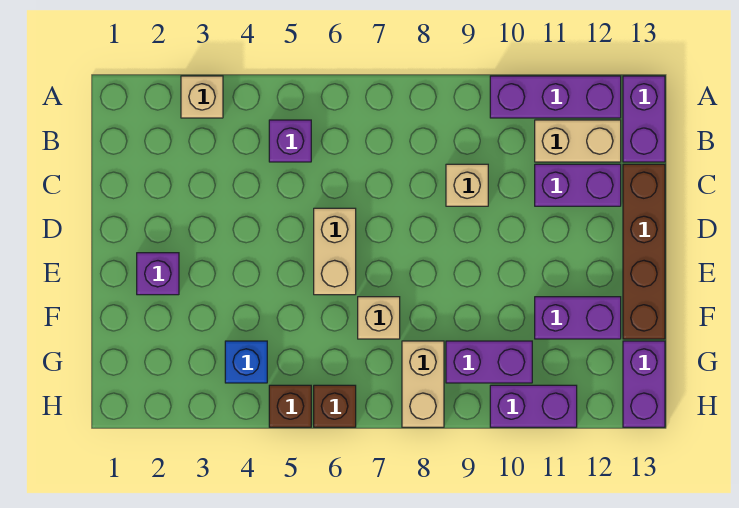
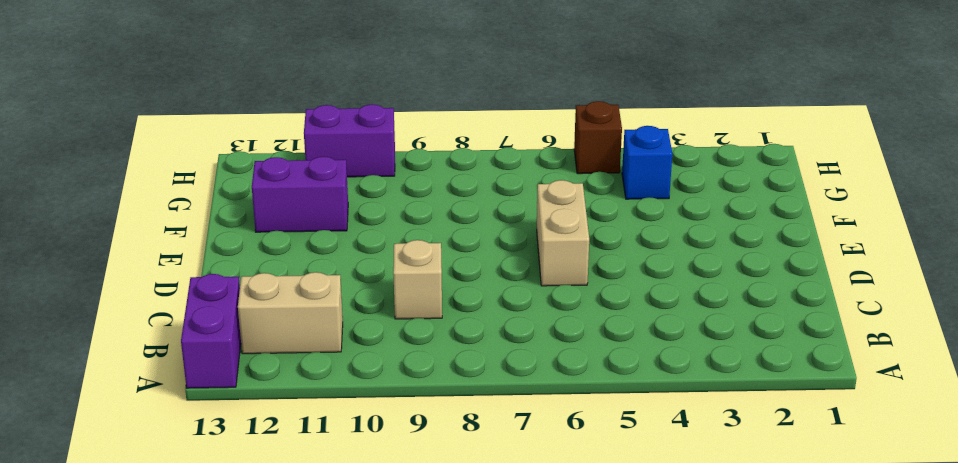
none -> tan brick A3 level 1
none -> purple brick A10:A12 level 1
none -> purple brick B5 level 1

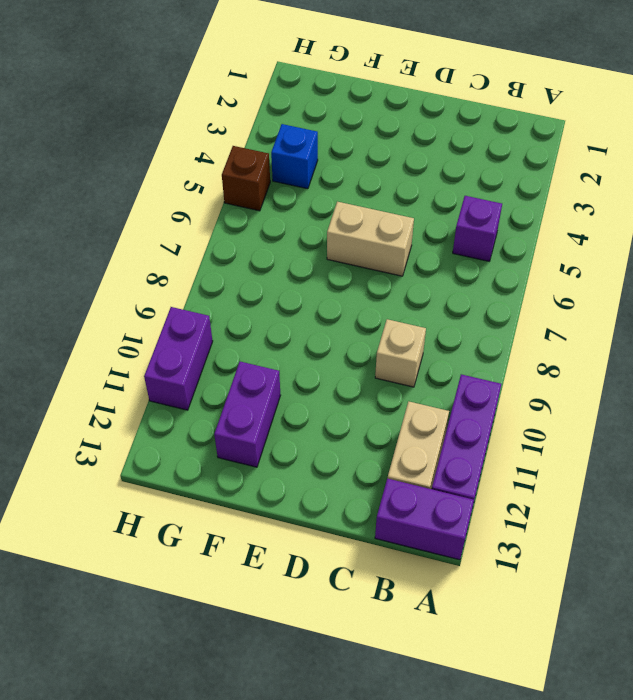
none -> tan brick A3 level 1
none -> purple brick C11:C12 level 1
none -> brown brick C13:F13 level 1

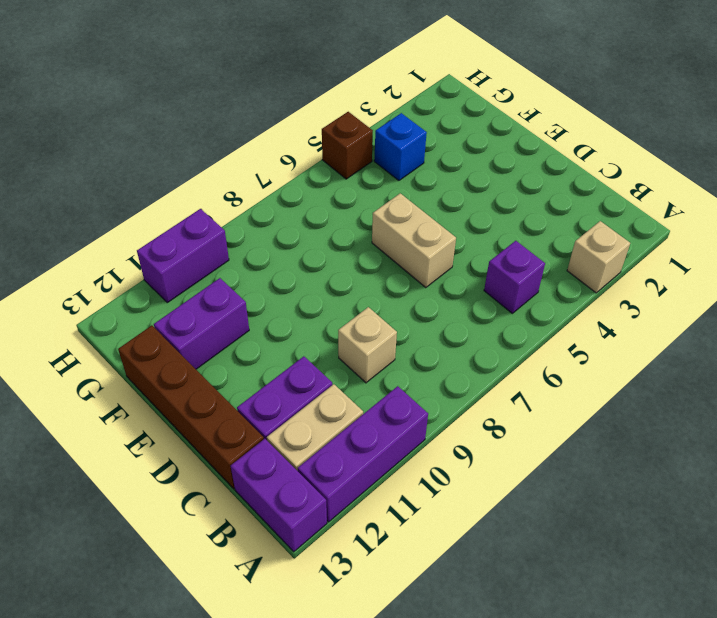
none -> purple brick E2 level 1
none -> tan brick F7 level 1
none -> tan brick G8:H8 level 1

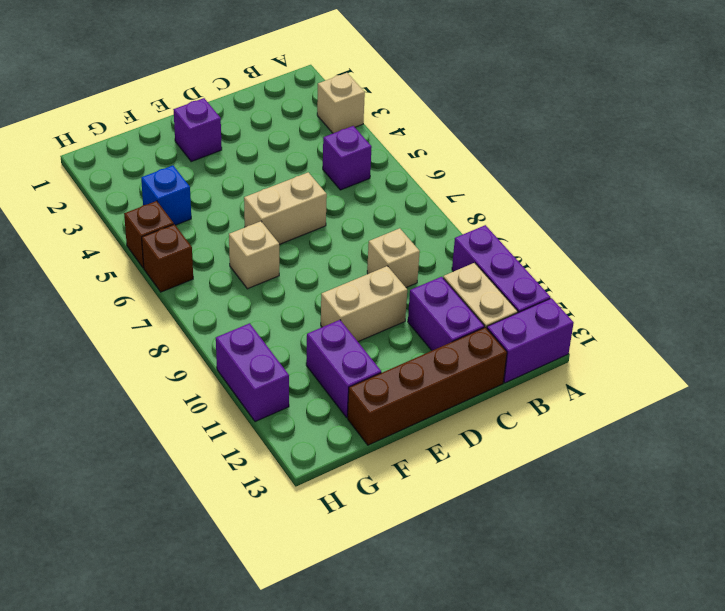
tan brick D10:E10 level 1 -> tan brick G8:H8 level 1
none -> purple brick G9:G10 level 1
none -> purple brick G13:H13 level 1

